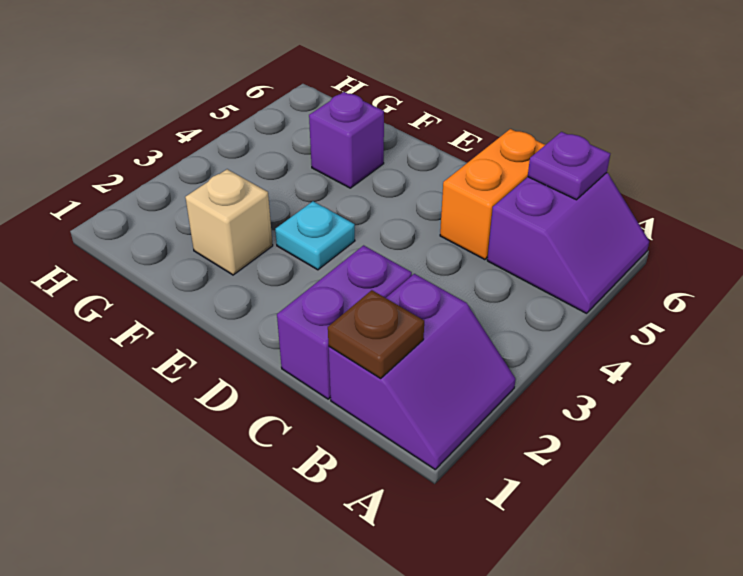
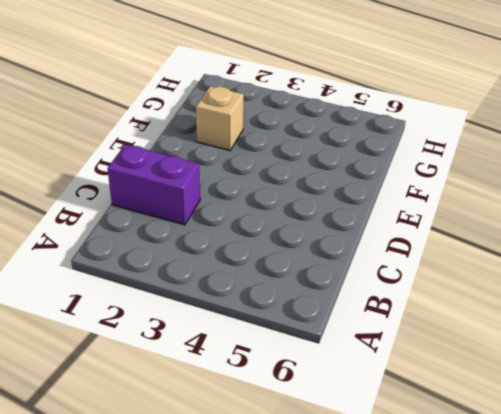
none -> purple slope A1:B2 level 1 top B
none -> purple slope A5:B6 level 1 top B

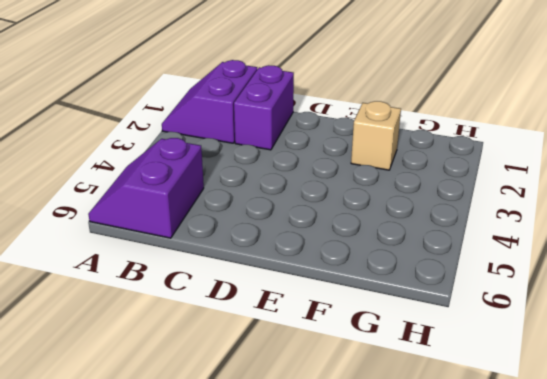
none -> orange brick C5:C6 level 1
none -> cyan plate E3 level 1

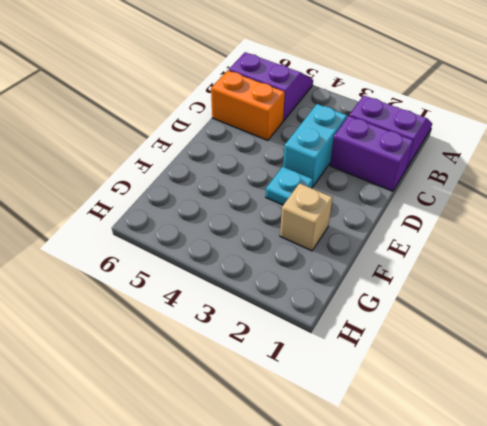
cyan brick C3:D3 level 1 -> none
none -> purple brick F5 level 1
none -> brown plate B1 level 2

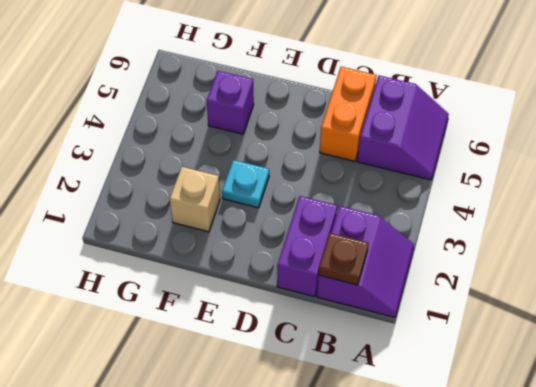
none -> purple plate B6 level 2

